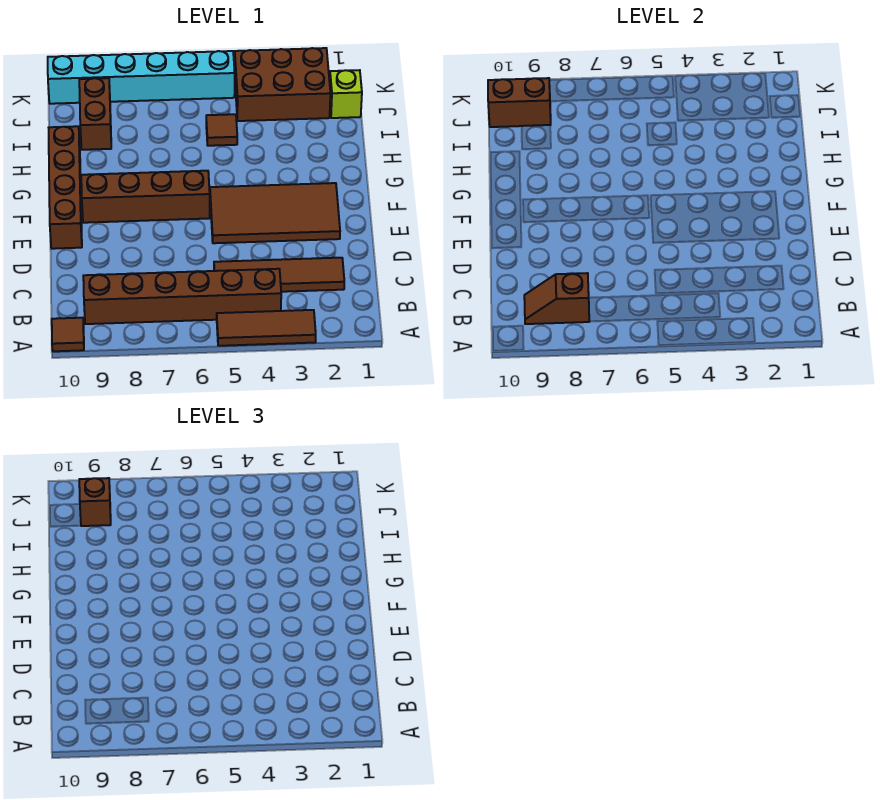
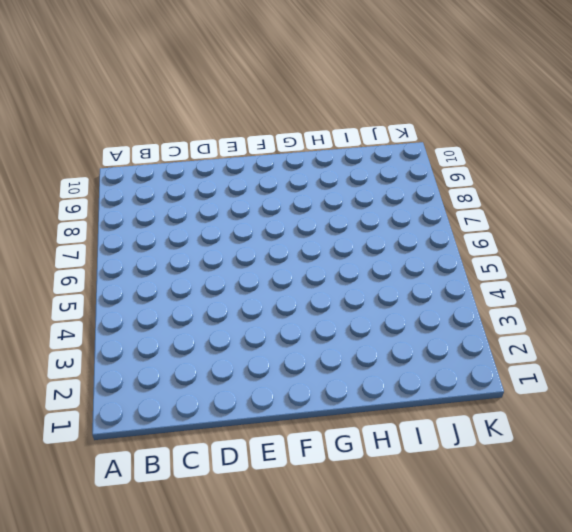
none -> brown tile A3:A5 level 1
none -> brown tile A10 level 1
none -> brown brick B4:B9 level 1

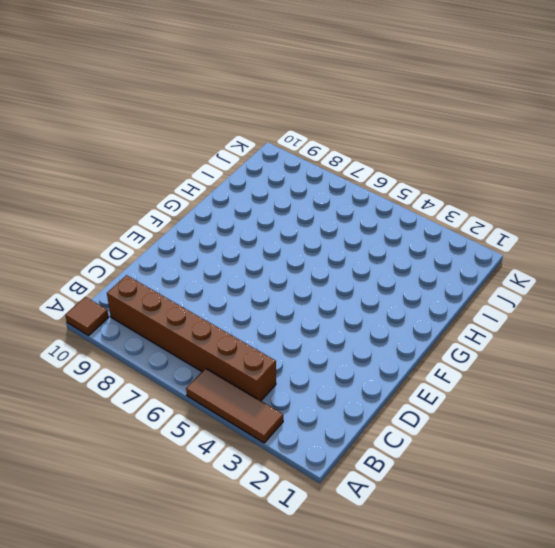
none -> brown tile C2:C5 level 1
none -> brown tile E2:F5 level 1
none -> brown brick E10:H10 level 1

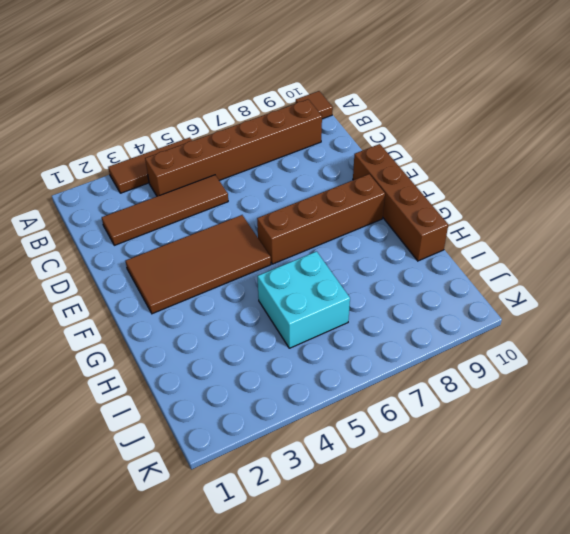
cyan brick H5:I6 level 1 -> brown tile I5 level 1
none -> brown brick I9:J9 level 1
none -> lime brick J1 level 1
none -> brown brick J2:K4 level 1

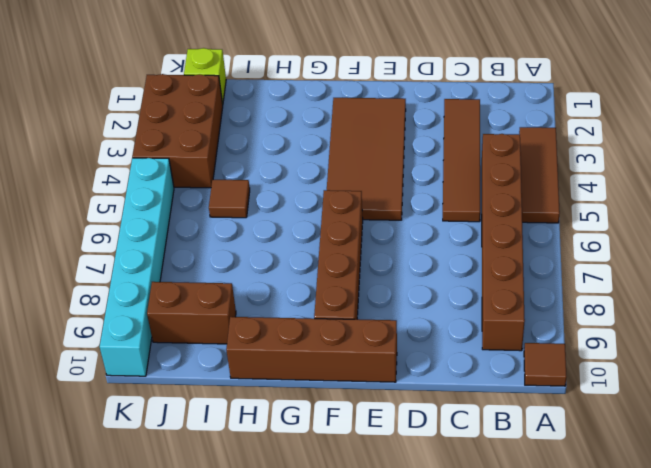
none -> brown slope B8:B9 level 2 top 8
none -> brown brick J9:J10 level 2
none -> brown brick J9 level 3

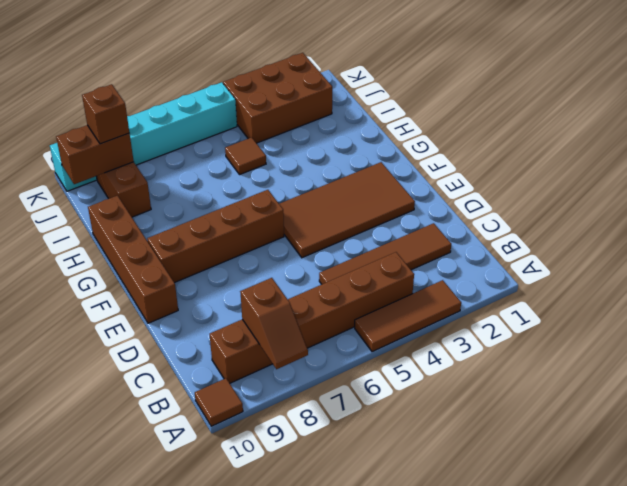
brown slope A8:B8 level 2 top B -> brown slope B8:B9 level 2 top 8
none -> lime brick J1 level 1

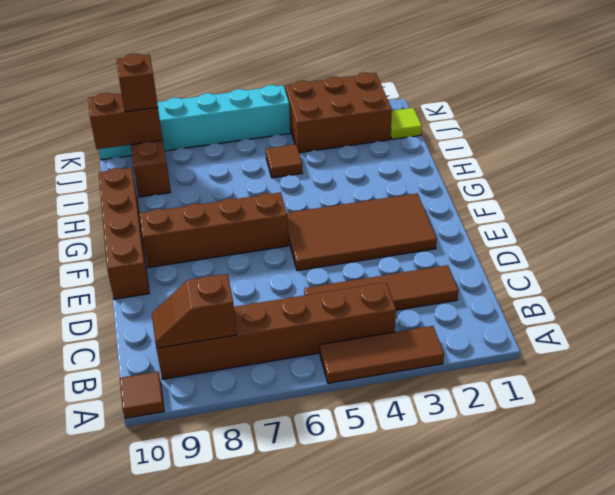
lime tile J1 level 1 -> lime brick J1 level 1

